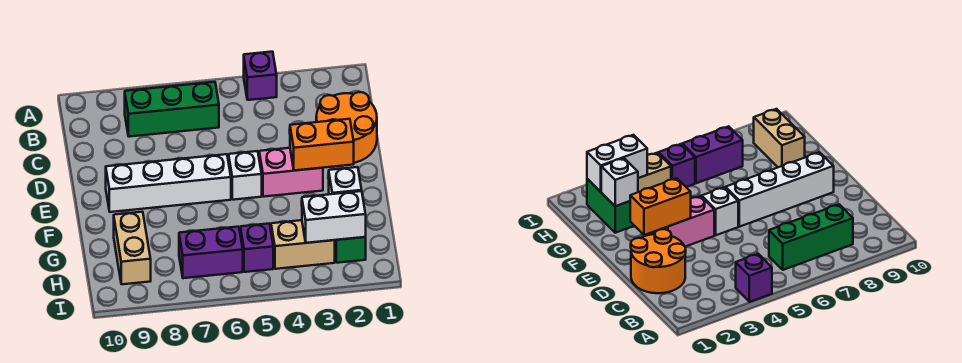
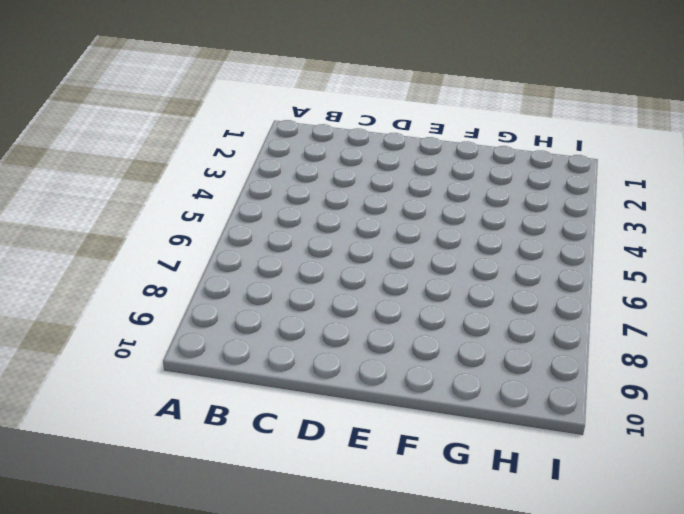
none -> purple brick A4 level 1
none -> green brick B6:B8 level 1
none -> orange round brick C1:D2 level 1

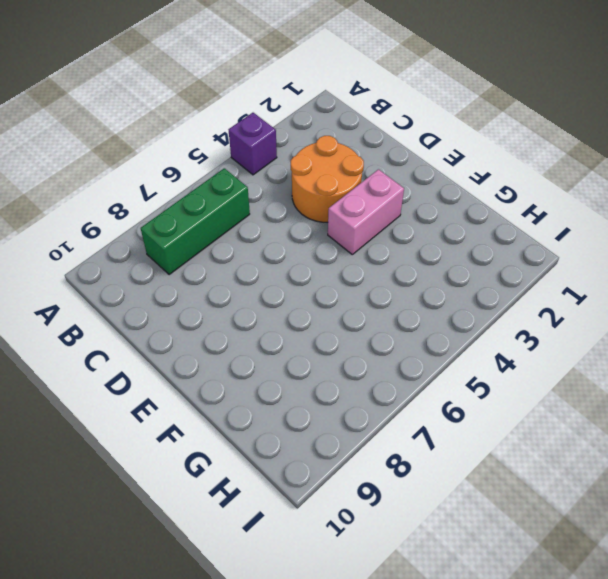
orange round brick C3:D4 level 1 -> orange round brick C1:D2 level 1
none -> white brick E5 level 1
none -> white brick E6:E9 level 1
none -> green brick G2:H2 level 1

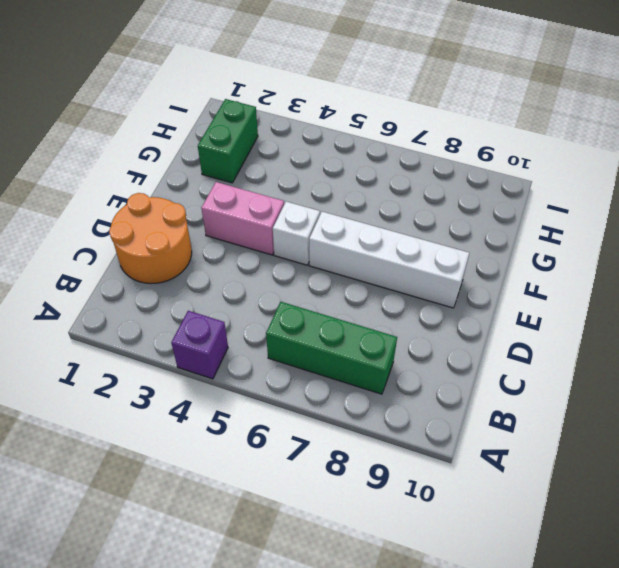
none -> tan brick G9:H9 level 1
none -> tan brick H3:H4 level 1
none -> purple brick H5 level 1

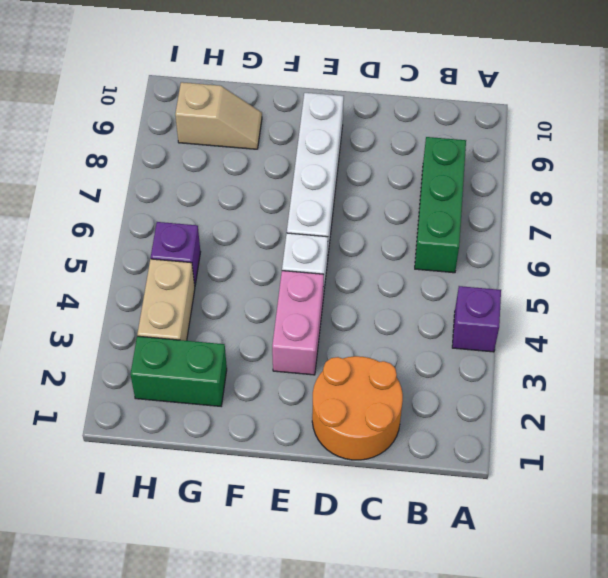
tan slope G9:H9 level 1 top H -> tan brick G9:H9 level 1
none -> purple brick H6:H7 level 1
none -> orange brick E2:E3 level 2
none -> white brick G2 level 2

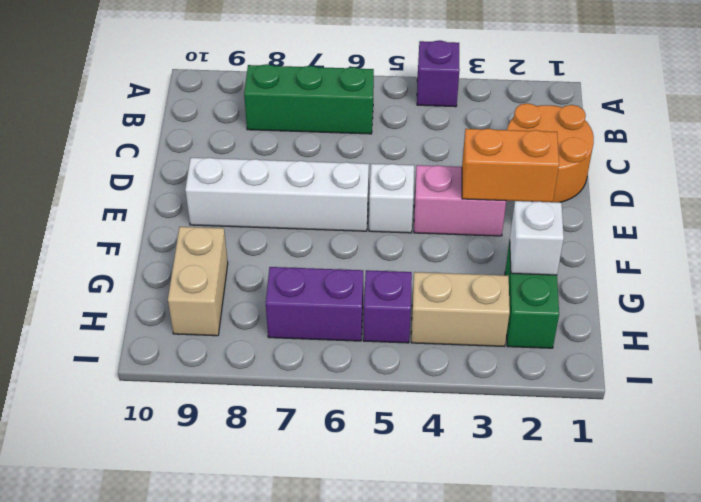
none -> white brick H2:H3 level 2

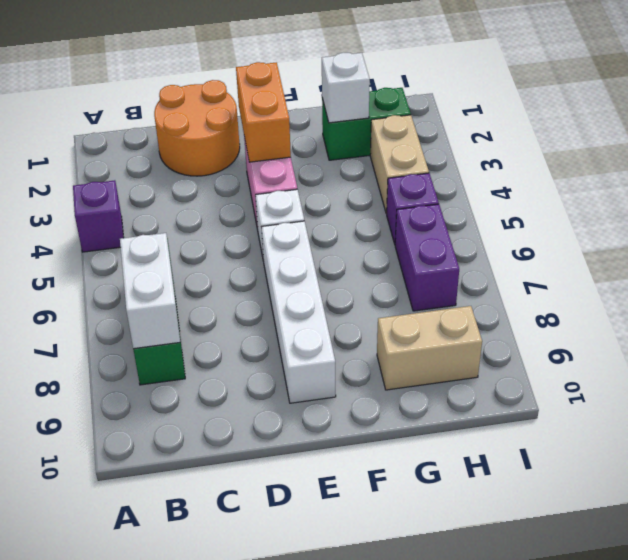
white brick B7:B8 level 2 -> white brick H2:H3 level 2

